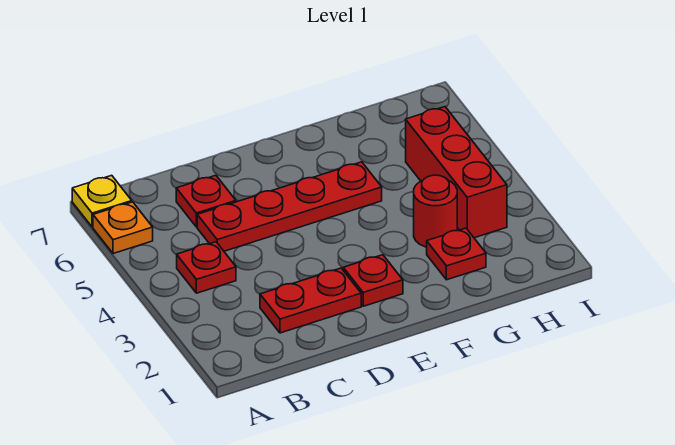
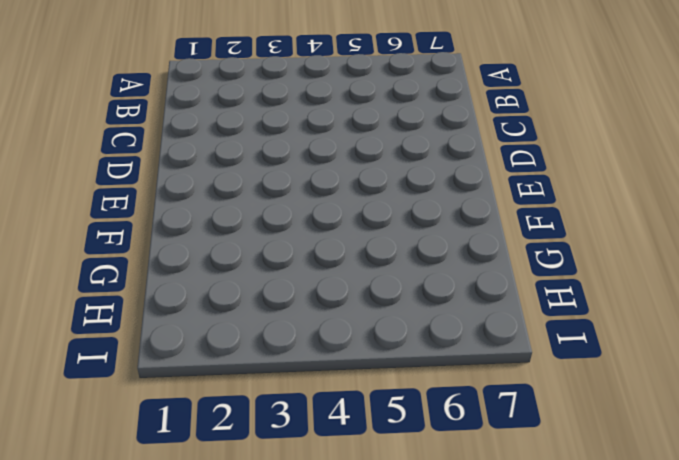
none -> orange plate A6 level 1
none -> yellow plate A7 level 1

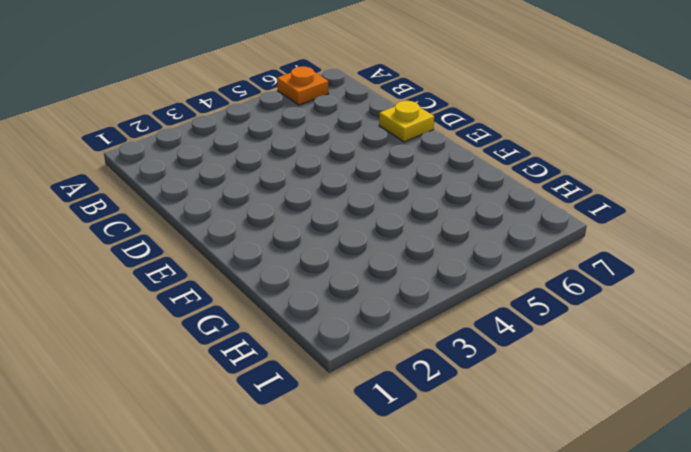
yellow plate D7 level 1 -> yellow plate A7 level 1
none -> red plate B4 level 1
none -> red plate C2:D2 level 1

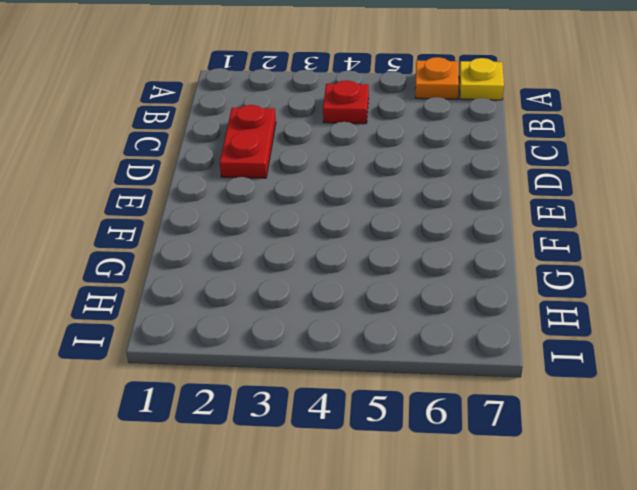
none -> red plate C5:F5 level 1
none -> red plate C6 level 1

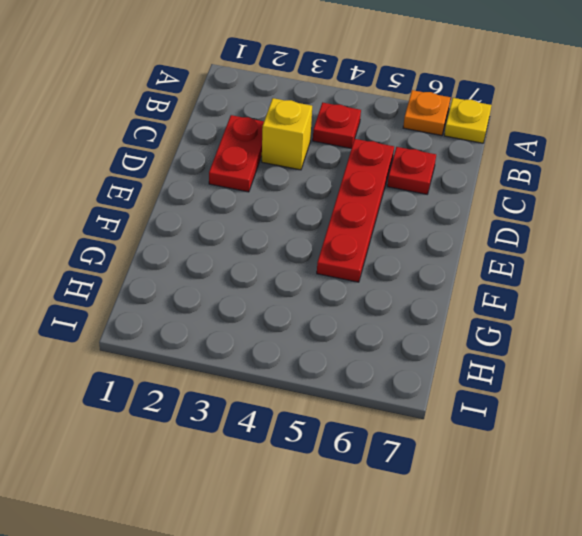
yellow brick C3 level 1 -> none
none -> red plate E2 level 1
none -> red plate G2 level 1

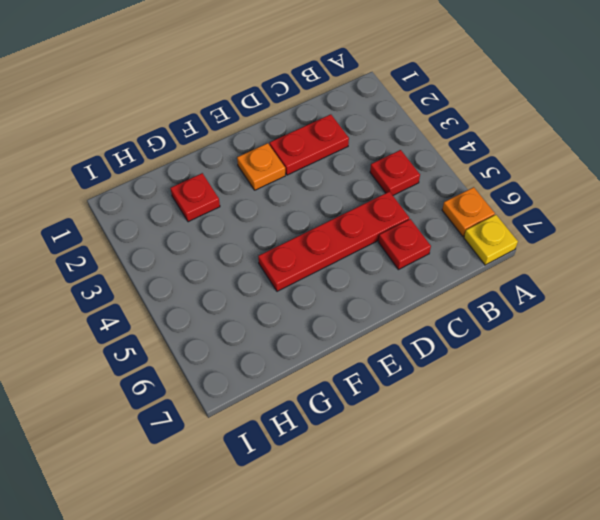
orange plate E2 level 1 -> red plate E2 level 1
none -> red round brick G3 level 1
none -> red brick H3:H5 level 1

